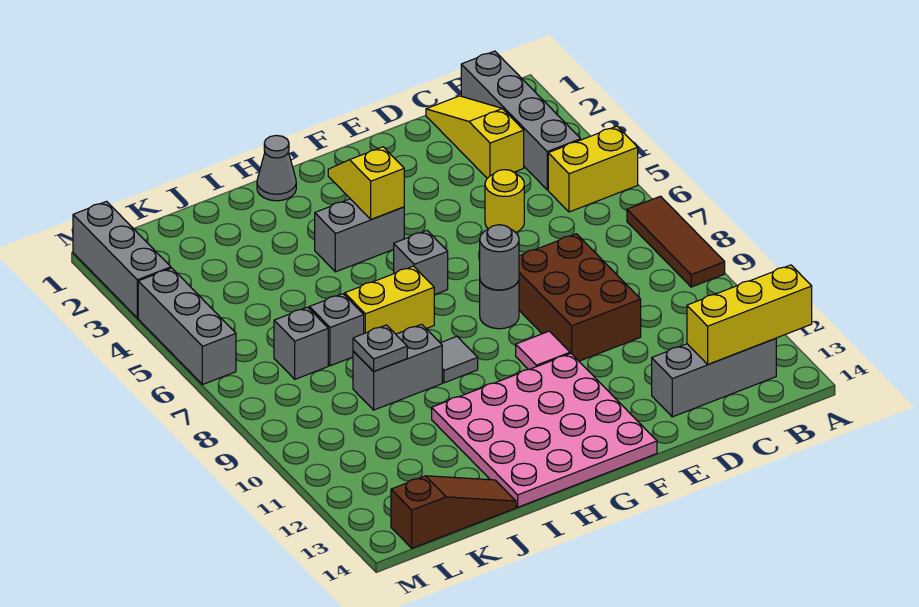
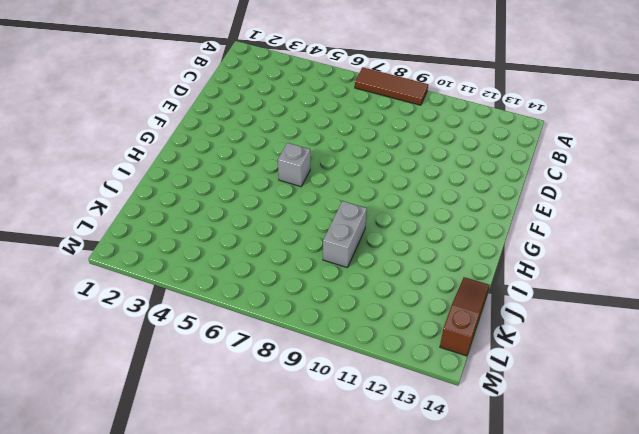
none -> yellow brick A5:B5 level 1
none -> grey brick B1:B4 level 1
none -> grey brick B13:D13 level 1

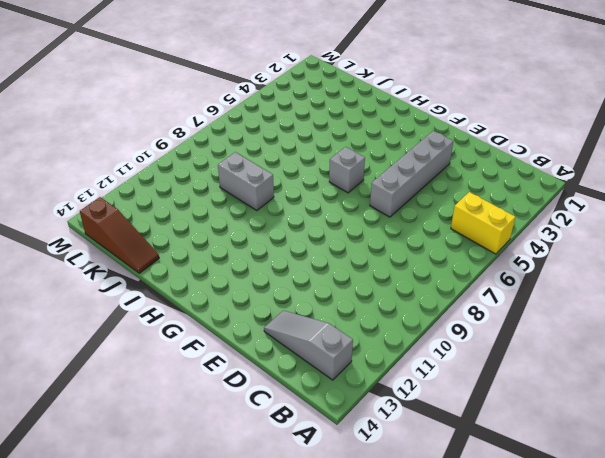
grey slope B13:D13 level 1 top B -> grey brick B13:D13 level 1
grey brick E3:E6 level 1 -> grey brick B1:B4 level 1
none -> brown tile A7:A9 level 1
none -> yellow slope C1:C3 level 1 top 3
none -> yellow round brick D5 level 1

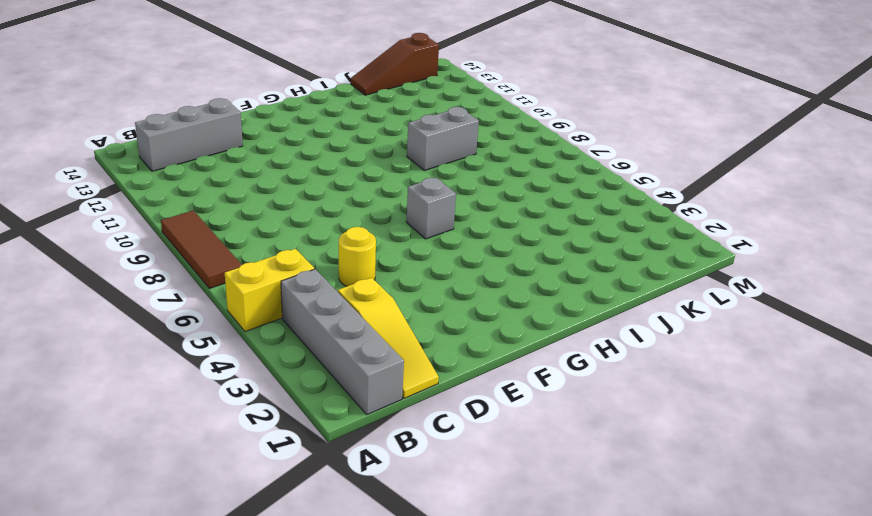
none -> brown brick D8:E10 level 1
none -> grey round brick F8 level 1
none -> pink tile F10 level 1

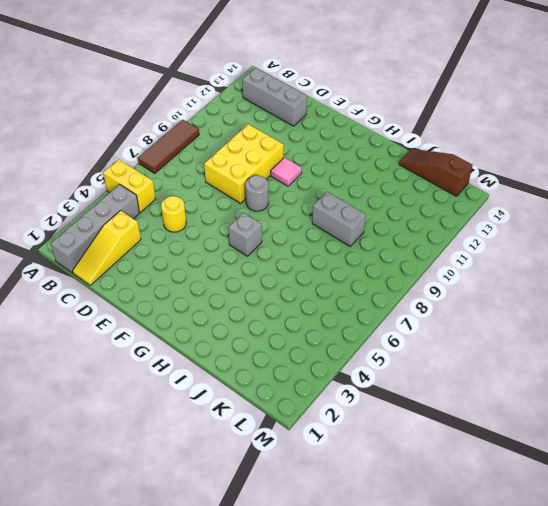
yellow brick D8:E10 level 1 -> brown brick D8:E10 level 1
none -> pink plate F11:I14 level 1
none -> grey brick G4:H4 level 1
none -> grey cone H1 level 1

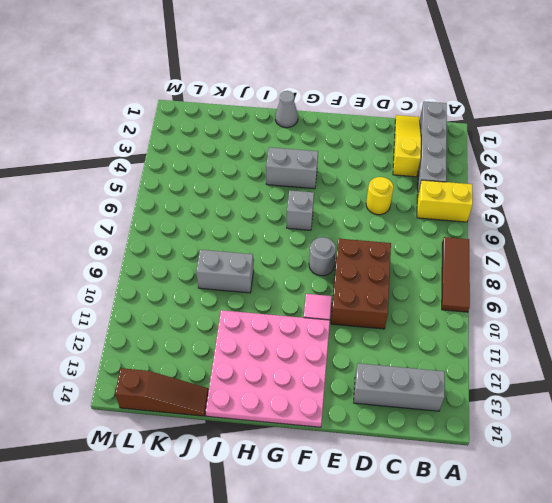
none -> yellow brick H7:I7 level 1
none -> grey tile H9 level 1
none -> grey brick J7 level 1

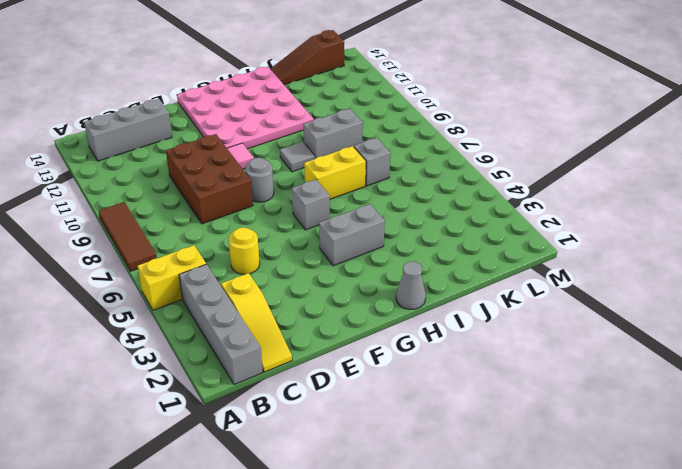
none -> grey brick K7 level 1
none -> grey brick M1:M3 level 1
none -> grey brick M4:M6 level 1

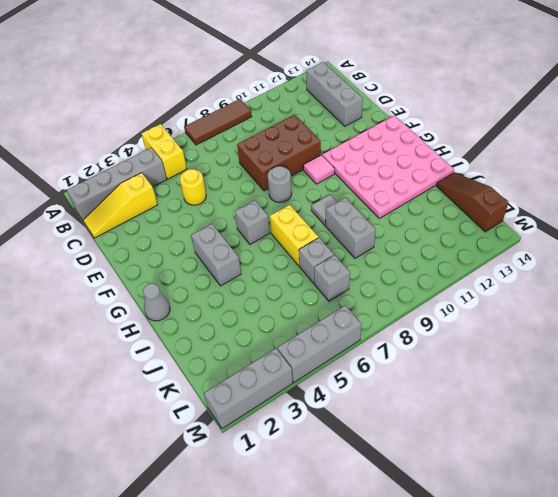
none -> yellow brick A13:C13 level 2
none -> grey round brick F8 level 2
none -> yellow slope G3:G4 level 2 top 4

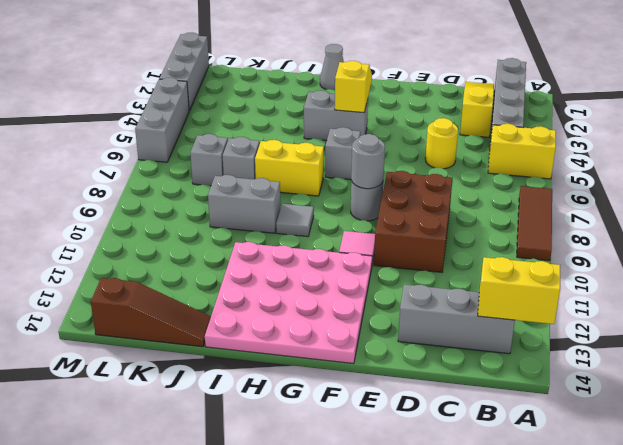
yellow brick A13:B13 level 2 -> yellow brick A13:C13 level 2
none -> grey plate J9 level 2

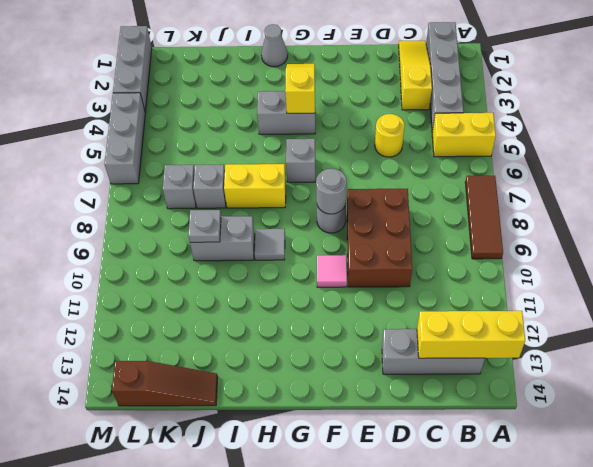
none -> pink plate F11:I14 level 1

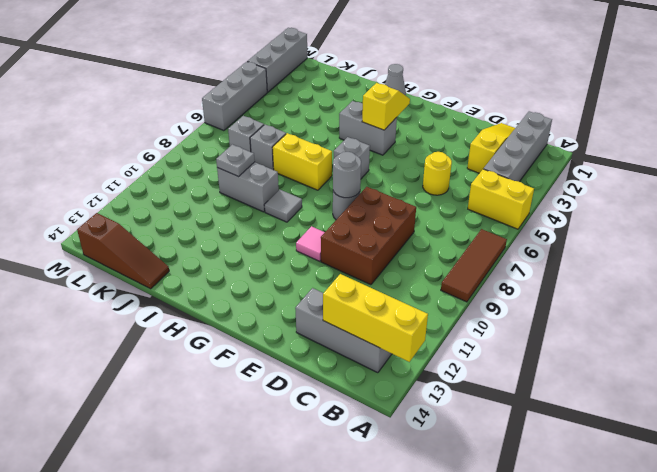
none -> pink plate F11:I14 level 1

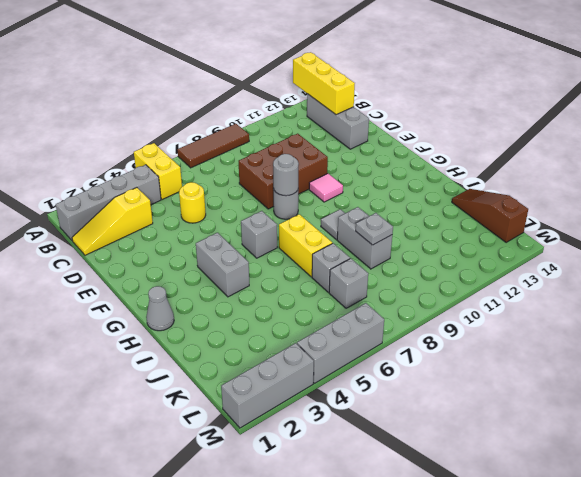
none -> pink plate F11:I14 level 1
none -> yellow slope G3:G4 level 2 top 4

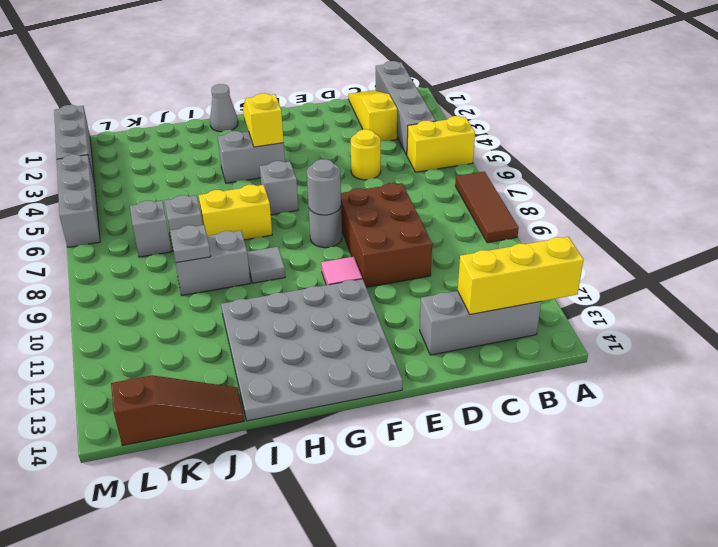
grey plate F11:I14 level 1 -> pink plate F11:I14 level 1

